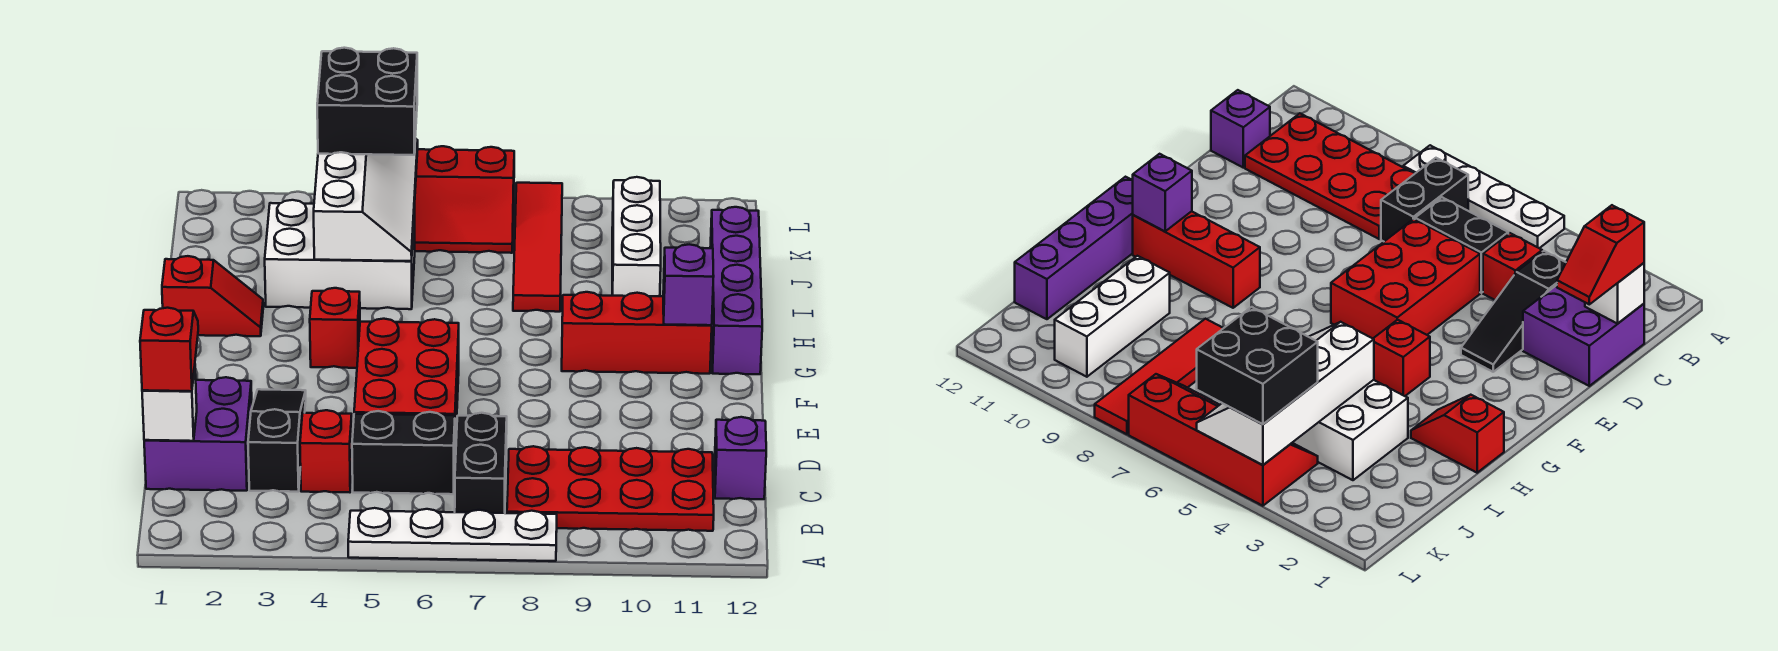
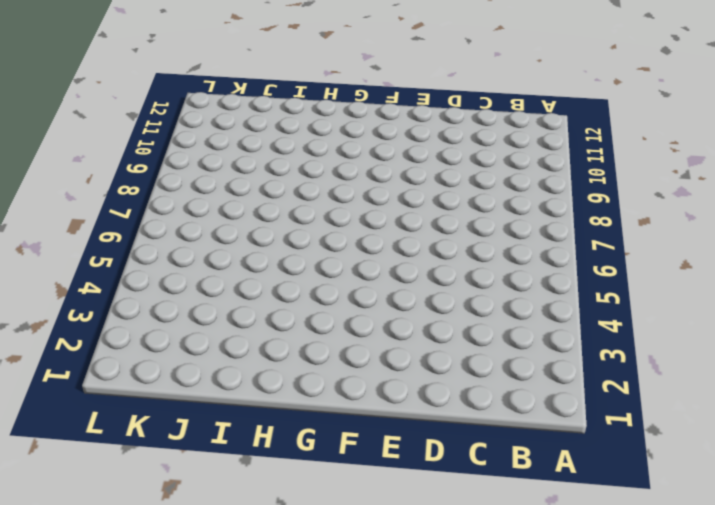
none -> white plate A5:A8 level 1
none -> black brick B7:C7 level 1
none -> red plate B8:C11 level 1

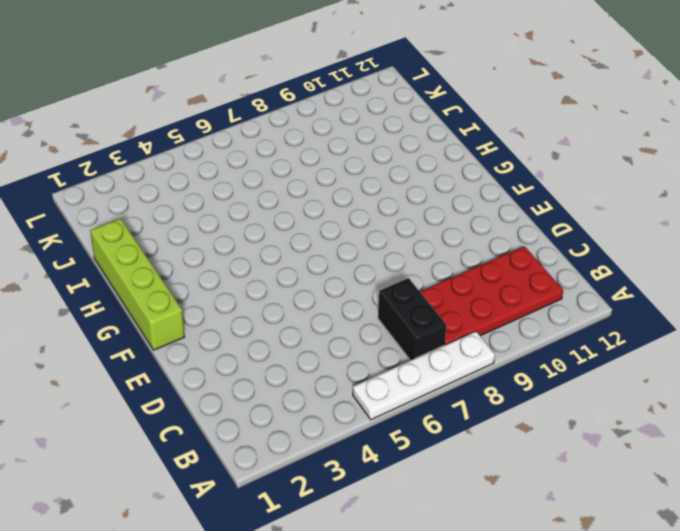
lime brick F1:I1 level 1 -> red slope H1:H2 level 1 top 1
none -> purple brick C1:D2 level 1
none -> black slope C3:E3 level 1 top C
none -> red brick C4 level 1

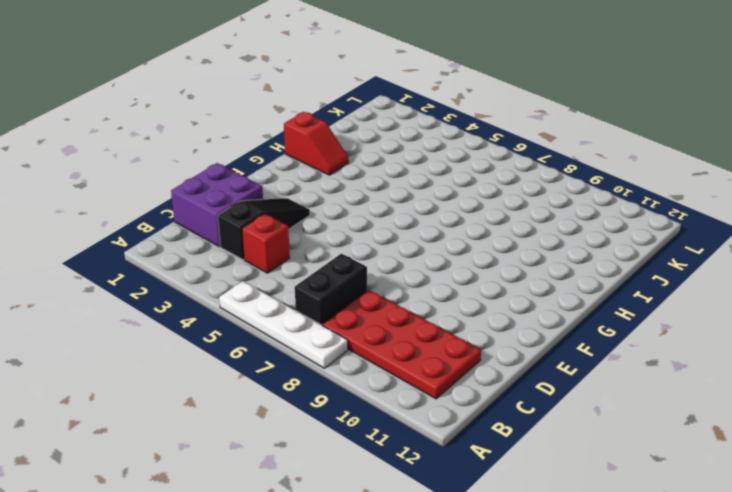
none -> black brick C5:C6 level 1
none -> purple brick C12 level 1
none -> red brick D5:F6 level 1

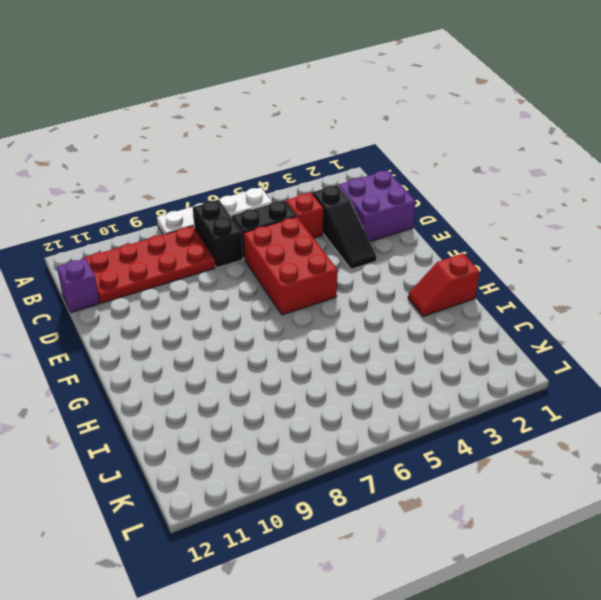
none -> red brick G4 level 1
none -> red brick G9:G11 level 1
none -> purple brick G12:J12 level 1

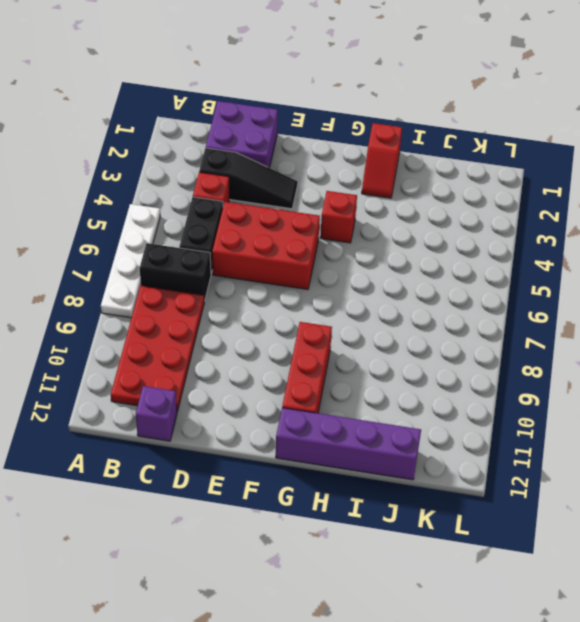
none -> white brick I3:J5 level 1
none -> red tile I8:L8 level 1
none -> white brick I10:K10 level 1

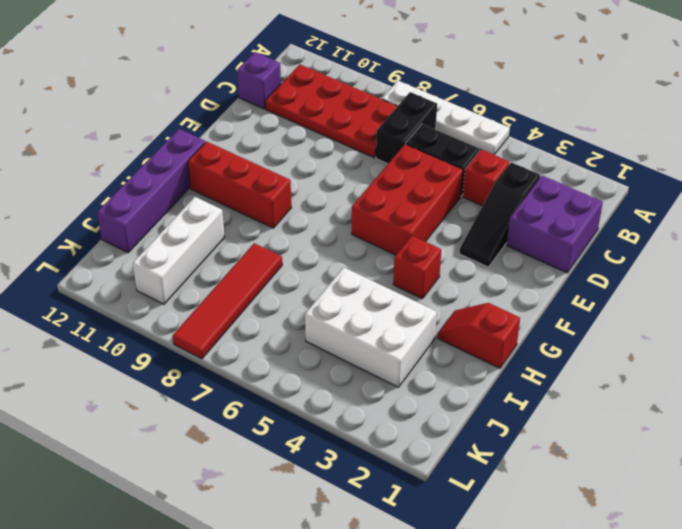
none -> red slope K4:L7 level 1 top L
none -> white brick C1 level 2
none -> purple brick G11 level 2

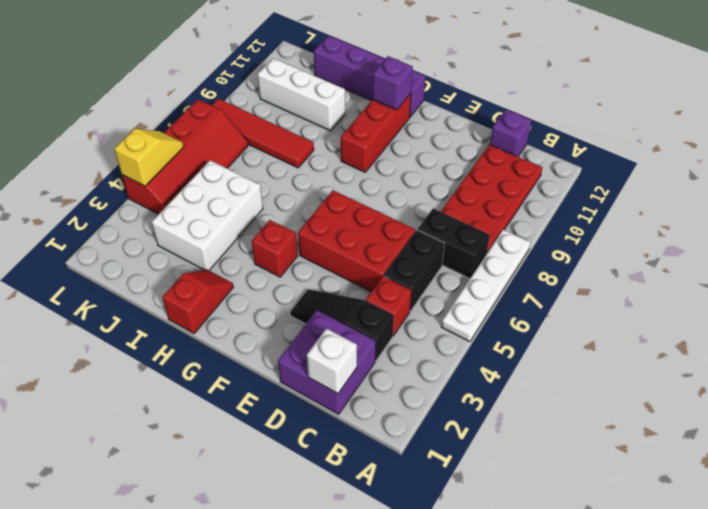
yellow slope L4:L5 level 2 top 4 -> white slope I4:L5 level 2 top 4
none -> red slope C1:D1 level 3 top C
none -> black brick K4:L5 level 3

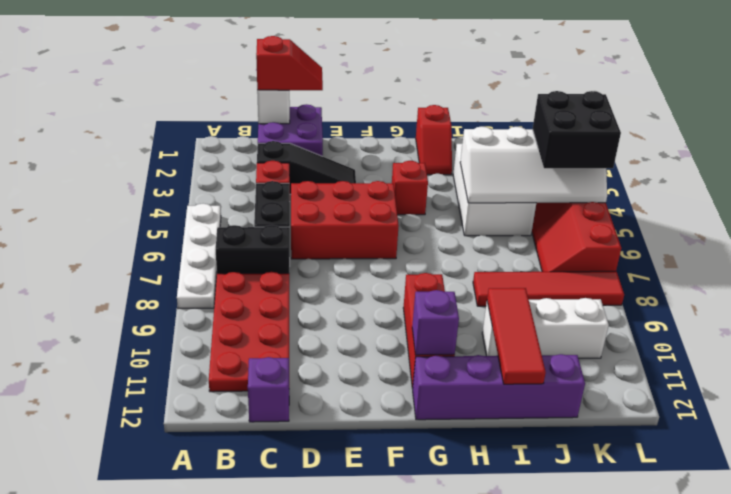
red tile I10:I12 level 2 -> none

